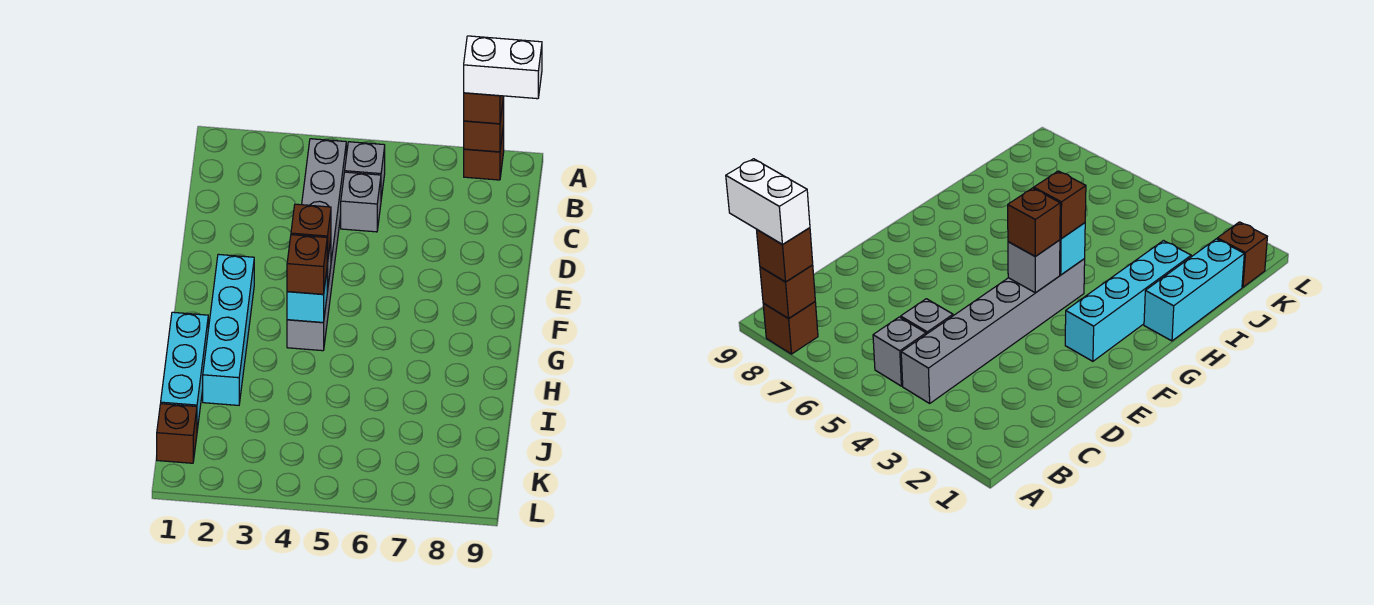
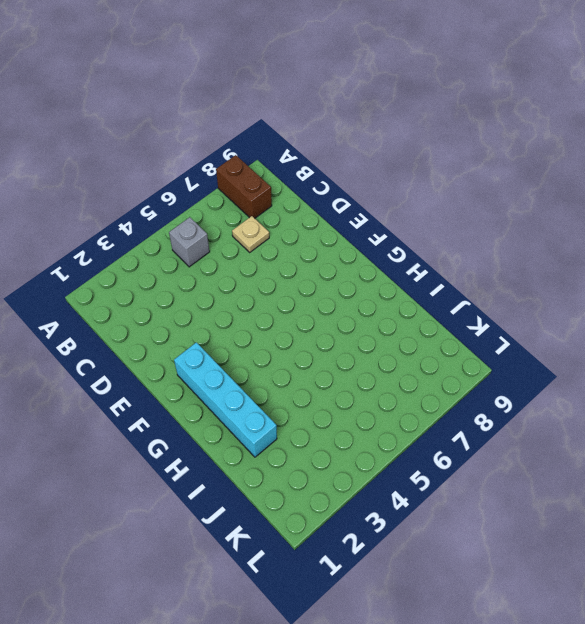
brown brick A8:B8 level 1 -> brown brick A8 level 1
tan plate C7 level 1 -> none
none -> grey brick B4:G4 level 1
none -> grey brick C5 level 1
none -> cyan brick H1:J1 level 1

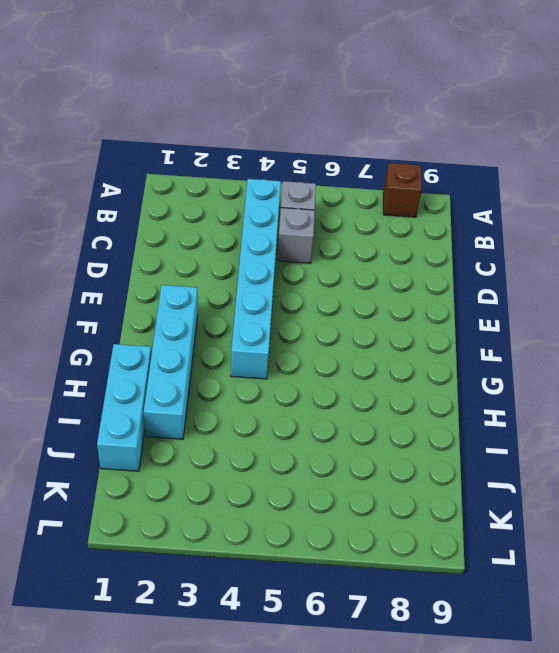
cyan brick B4:G4 level 1 -> grey brick B4:G4 level 1
none -> brown brick K1 level 1
none -> brown brick A8 level 2
none -> grey brick F4 level 2

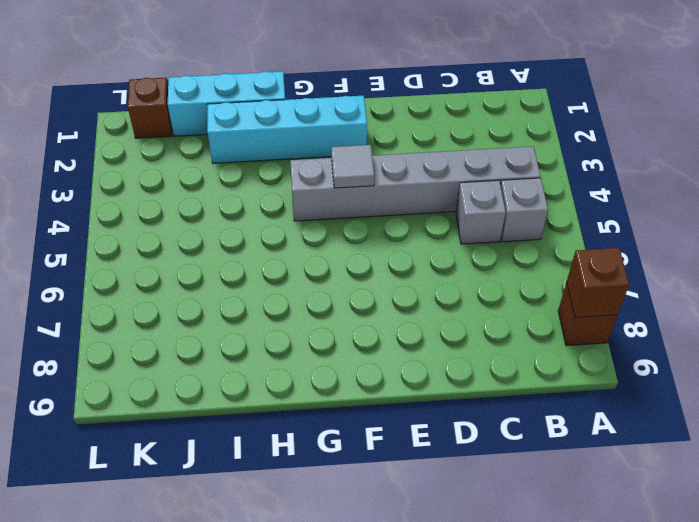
grey tile F4 level 2 -> grey brick F4 level 2
none -> cyan brick G4 level 2
none -> brown brick A8 level 3
none -> brown brick F4 level 3

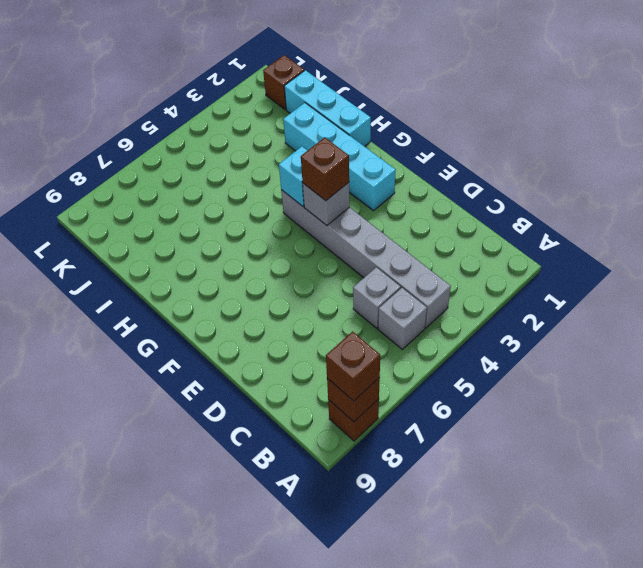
none -> brown brick G4 level 3
none -> white brick A8:A9 level 4

